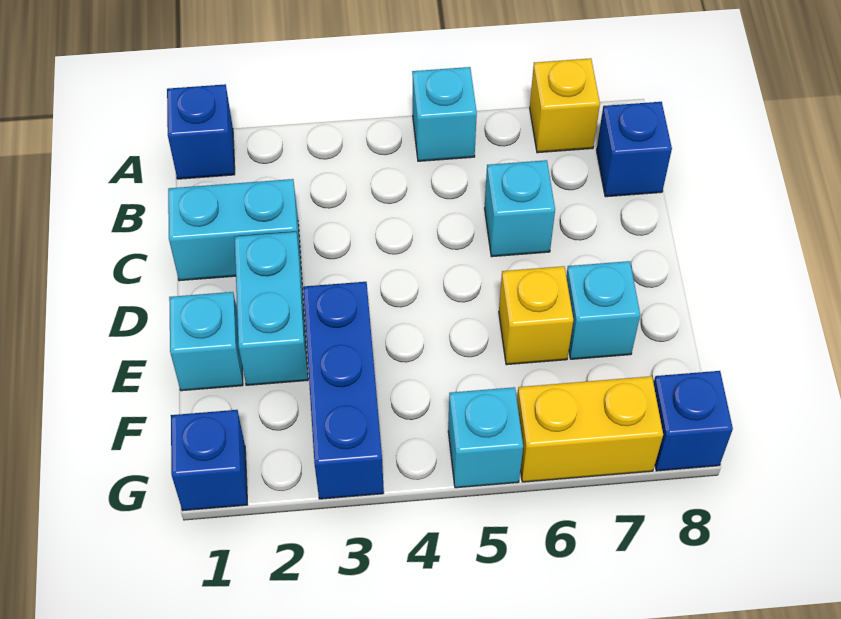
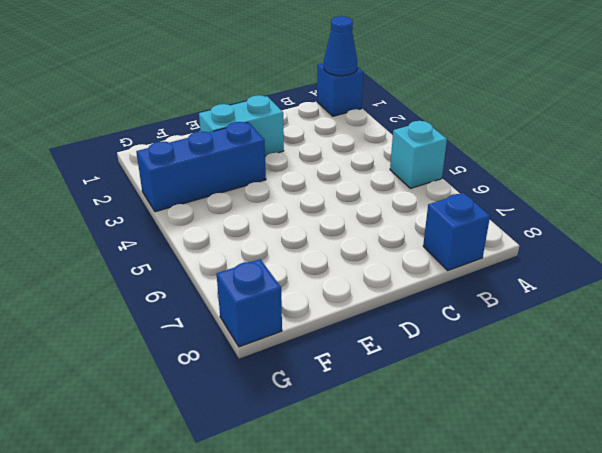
blue cone A1 level 2 -> none
none -> yellow brick A7 level 1
none -> cyan brick C1:C2 level 1
none -> cyan brick C6 level 1

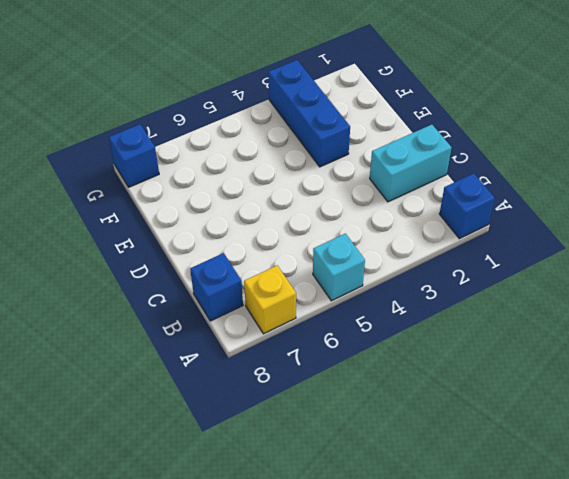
none -> cyan brick C6 level 1
none -> cyan brick D2:E2 level 1
none -> cyan brick E1 level 1

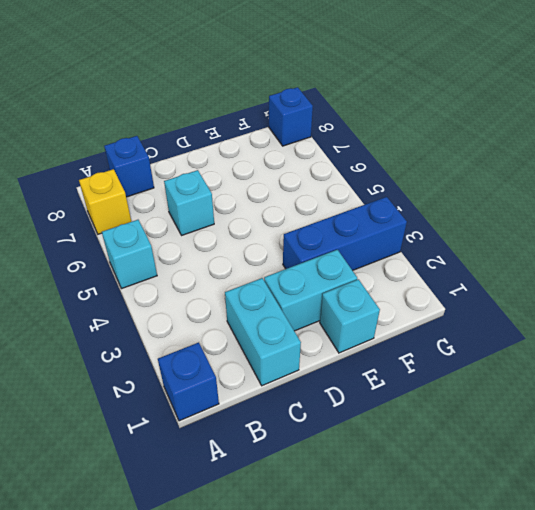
none -> yellow brick E6 level 1
none -> cyan brick E7 level 1
none -> blue brick G1 level 1

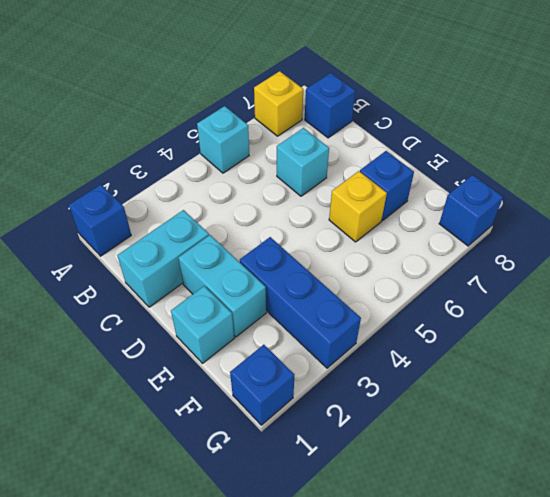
blue brick E7 level 1 -> cyan brick E7 level 1
none -> cyan brick G5 level 1
none -> yellow brick G6:G7 level 1

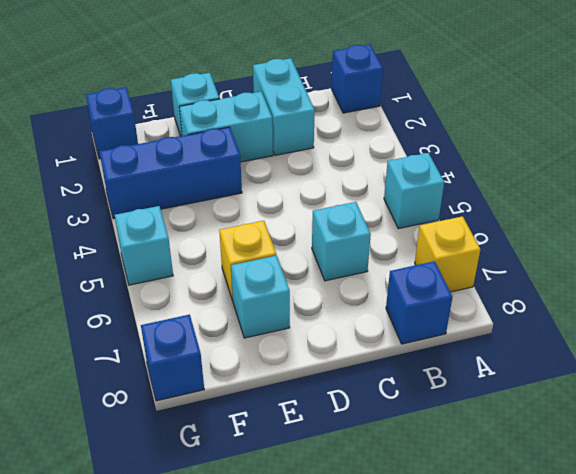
none -> yellow brick G6:G7 level 1

